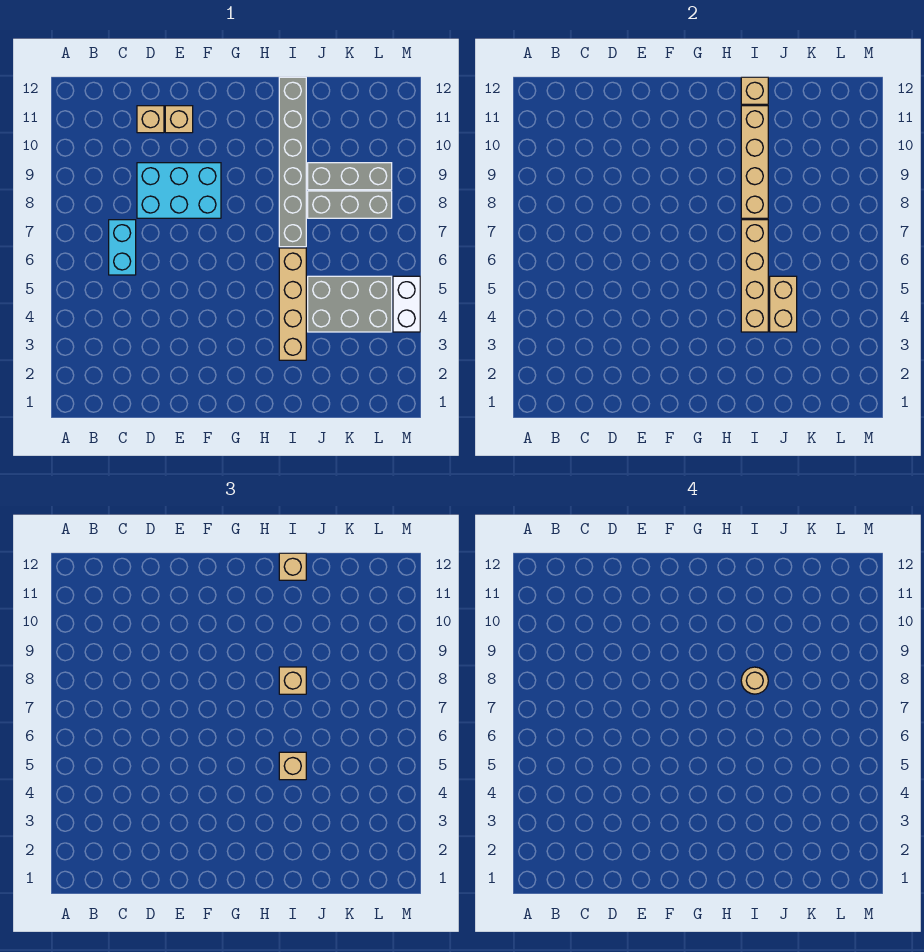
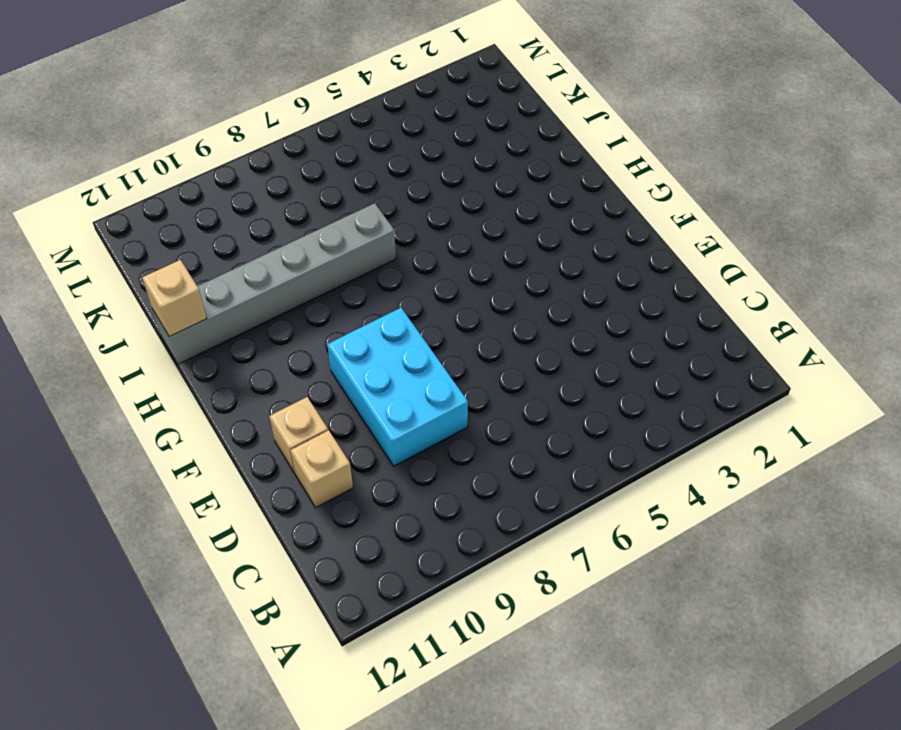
none -> cyan brick C6:C7 level 1
none -> tan brick I3:I6 level 1
none -> grey brick J4:L5 level 1

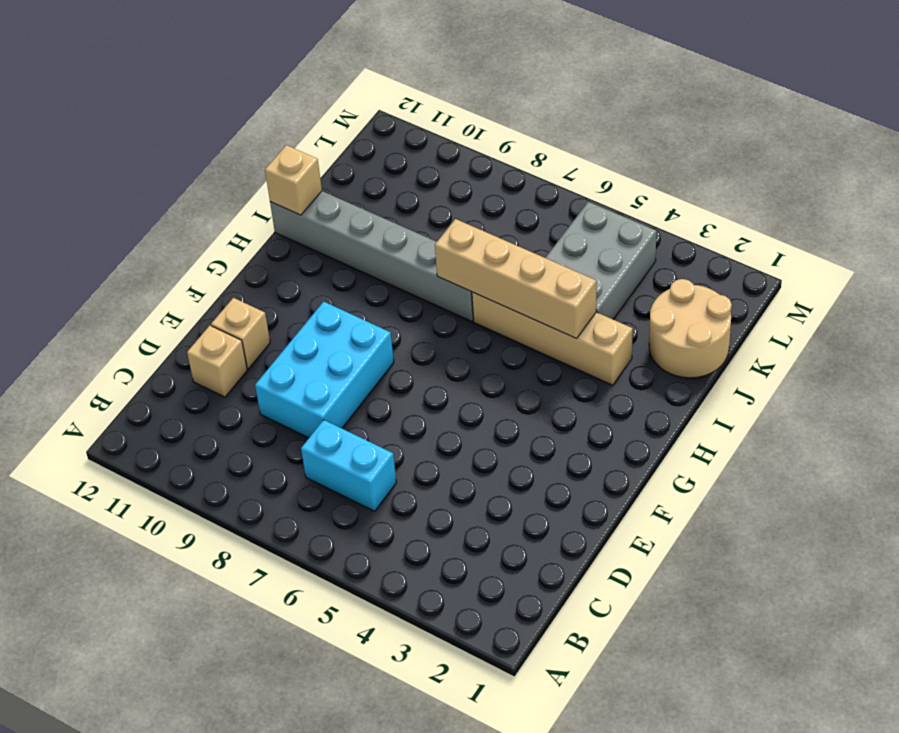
tan round brick J1:K2 level 1 -> none
none -> grey brick J8:L8 level 1
none -> grey brick J9:L9 level 1
none -> white brick M4:M5 level 1

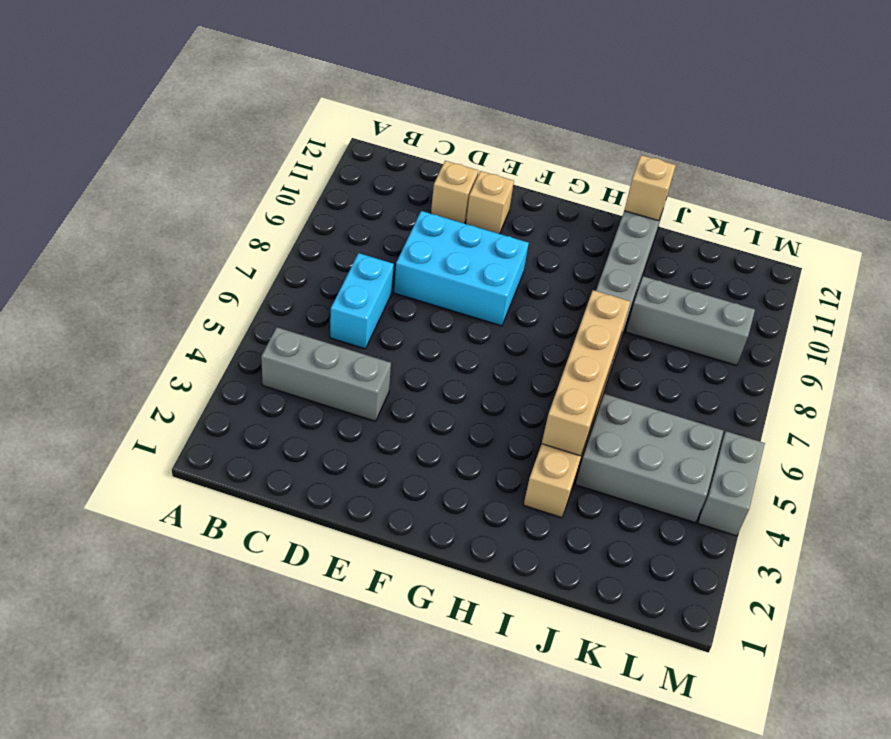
grey brick B4:D4 level 1 -> grey brick J8:L8 level 1
grey brick M4:M5 level 1 -> white brick M4:M5 level 1
none -> tan brick I8:I11 level 2
none -> tan brick J4:J5 level 2
none -> tan brick I5 level 3

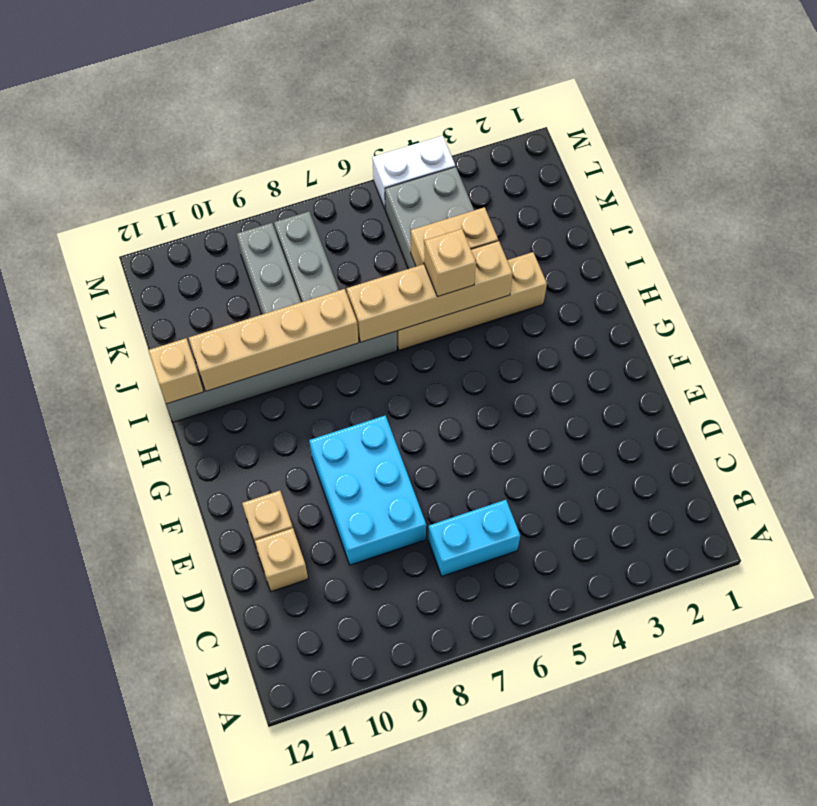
none -> tan brick I8 level 3
none -> tan brick I12 level 3
none -> tan round brick I8 level 4

